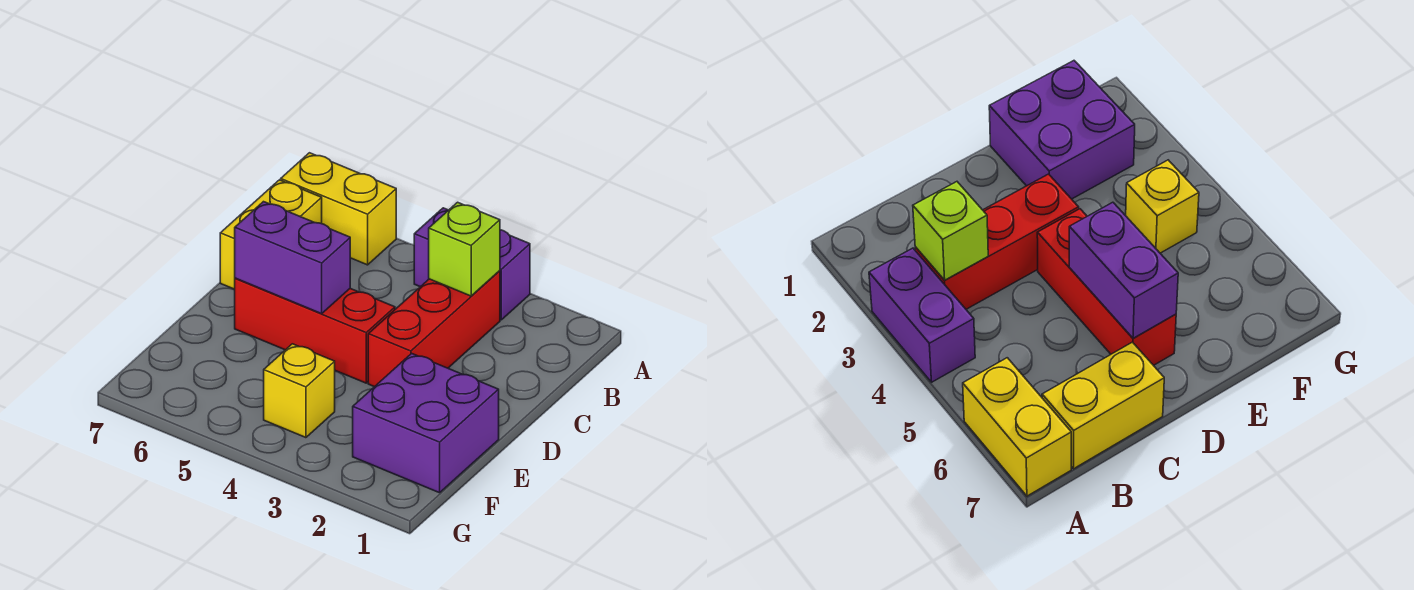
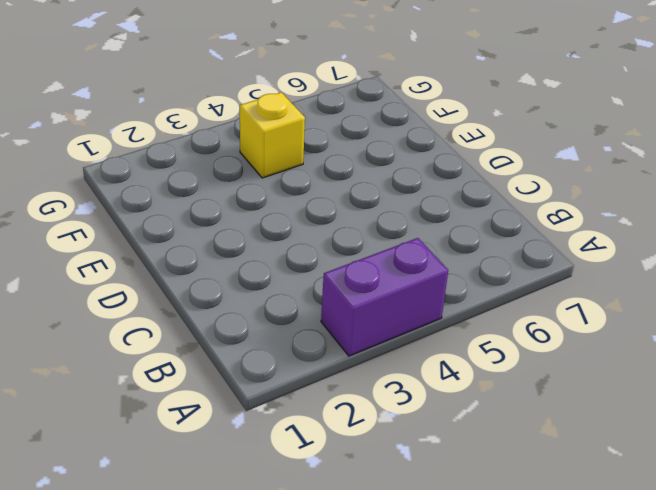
none -> yellow brick A6:A7 level 1
none -> red brick B3:D3 level 1

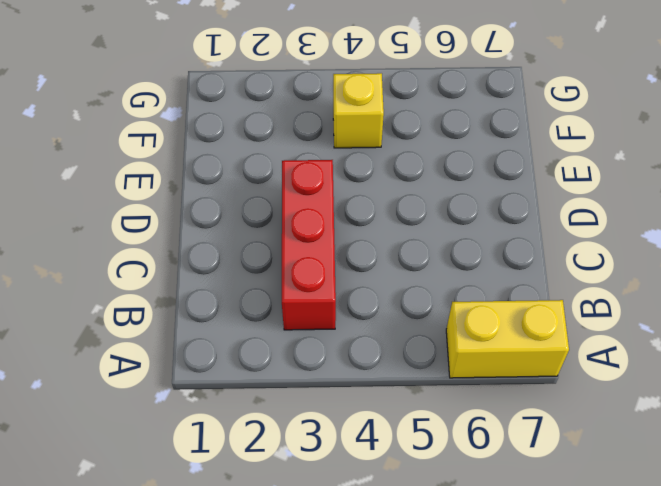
none -> purple brick A3:A4 level 1
none -> yellow brick B7:C7 level 1

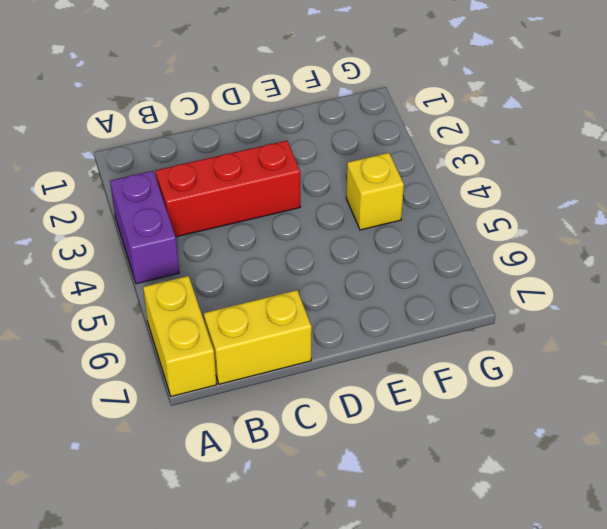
none -> red brick D4:D6 level 1
none -> purple brick E1:F2 level 1

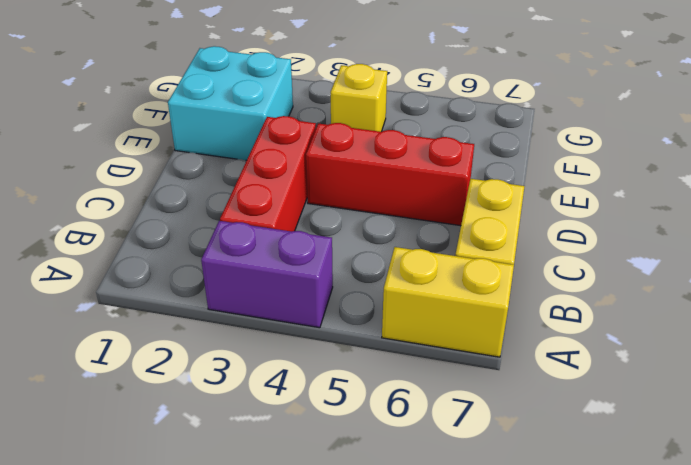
cyan brick E1:F2 level 1 -> purple brick E1:F2 level 1
none -> lime brick B3 level 2
none -> purple brick D5:D6 level 2

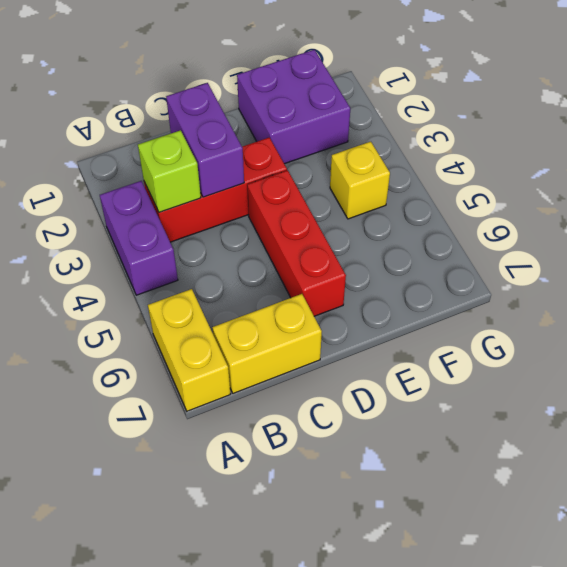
purple brick C2:C3 level 2 -> purple brick D5:D6 level 2

